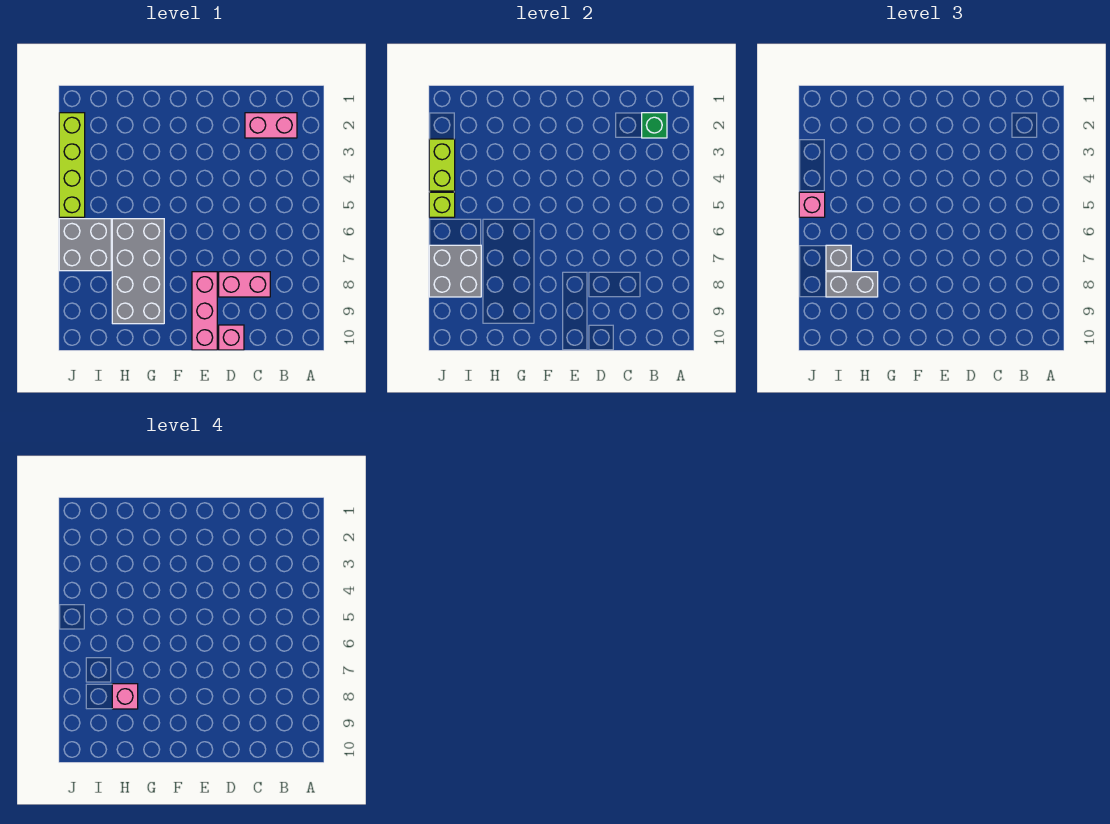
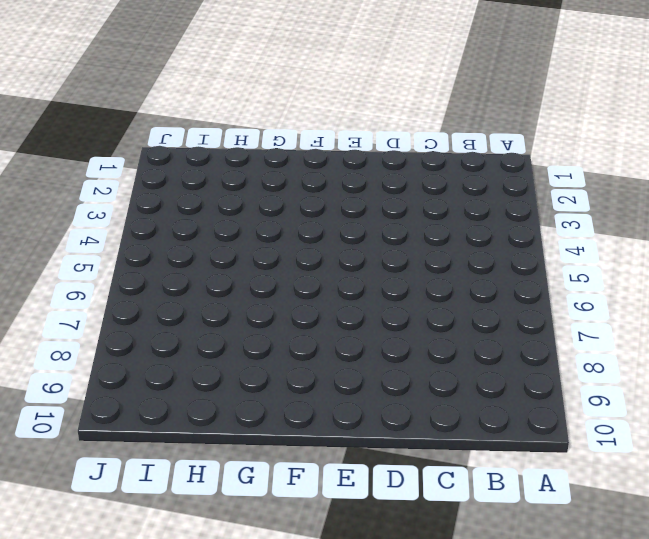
none -> pink brick B2:C2 level 1
none -> pink brick C8:D8 level 1
none -> pink brick D10 level 1

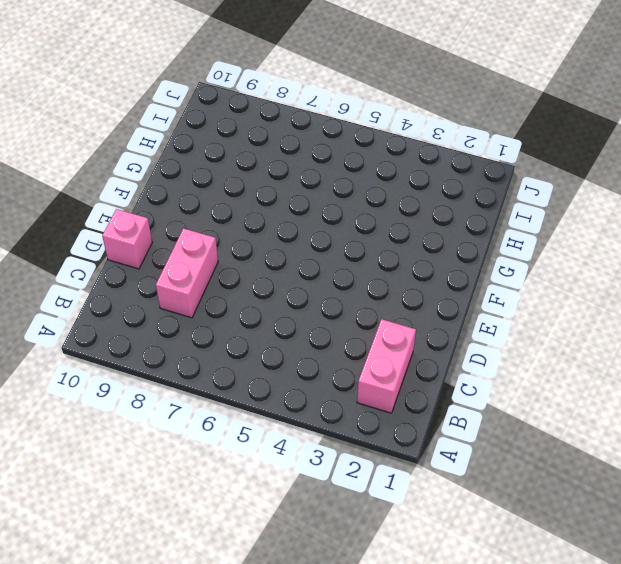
none -> pink brick E8:E10 level 1
none -> grey brick G6:H9 level 1
none -> grey brick I6:J7 level 1

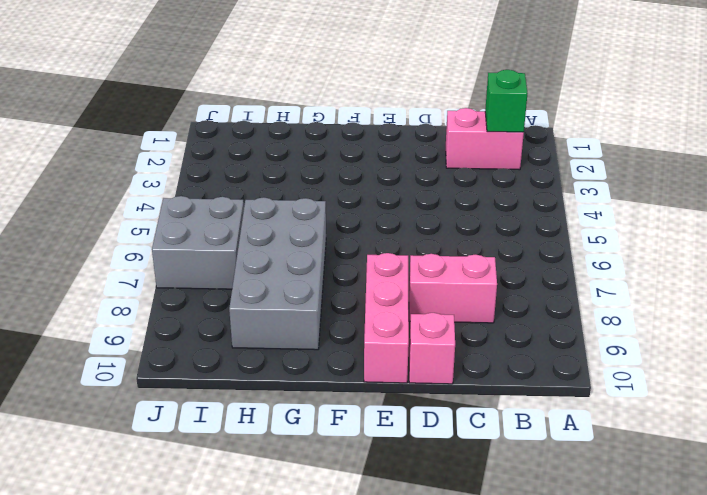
none -> lime brick J2:J5 level 1
none -> grey brick I7:J8 level 2
none -> lime brick J3:J4 level 2

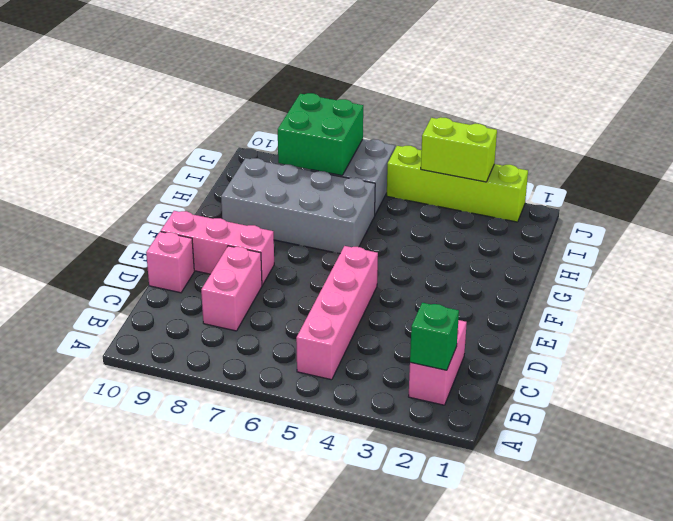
pink brick B5:E5 level 1 -> none
green brick I7:J8 level 2 -> grey brick I7:J8 level 2
none -> lime brick J5 level 2
none -> grey brick H8:I8 level 3
none -> grey brick I7 level 3

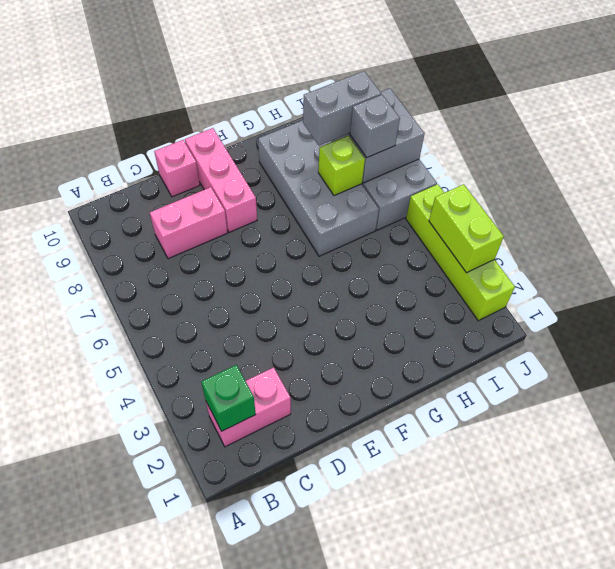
lime brick H7 level 2 -> lime brick J5 level 2
none -> pink brick J5 level 3
none -> pink brick H8 level 4

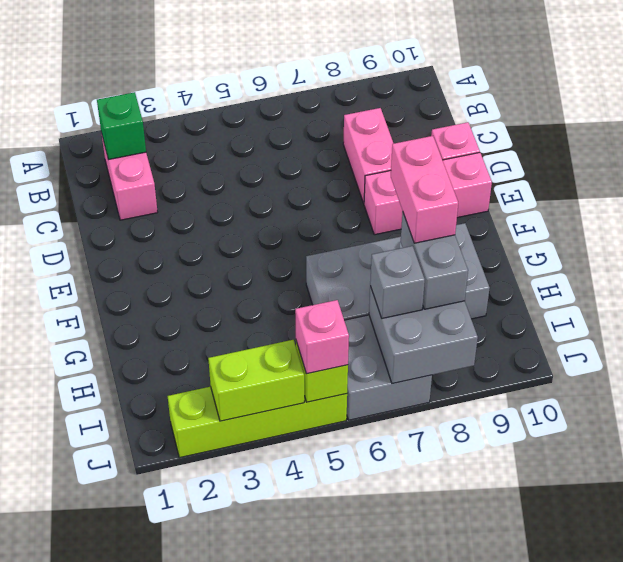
pink brick G8:H8 level 4 -> pink brick H8 level 4

